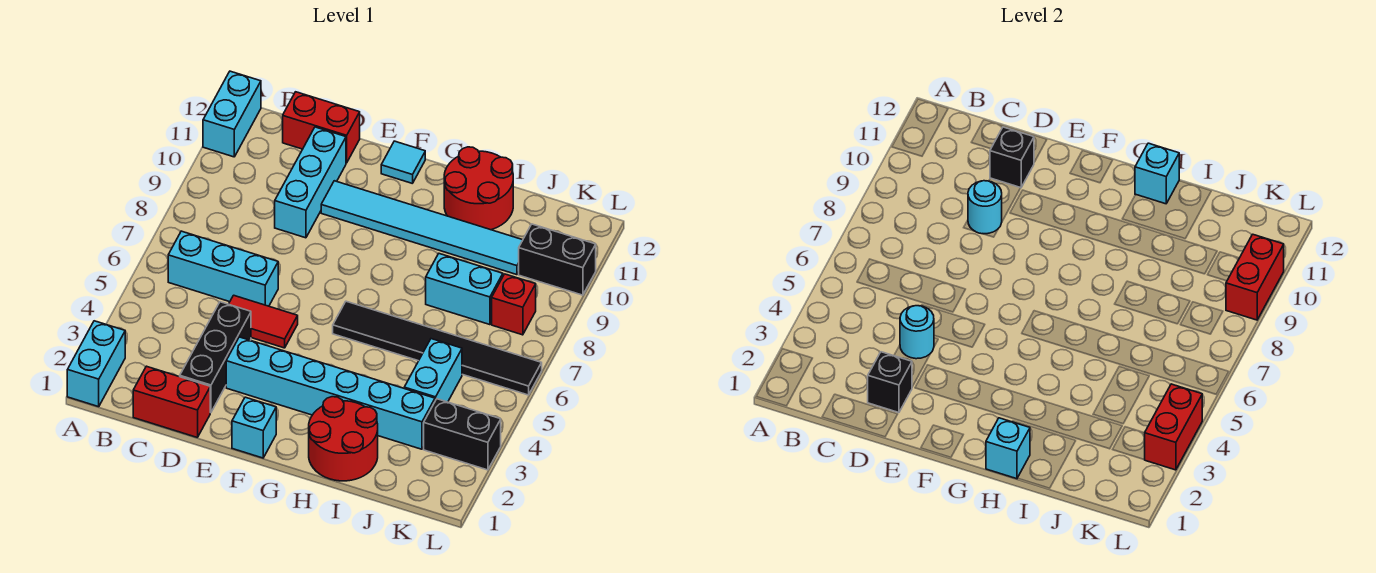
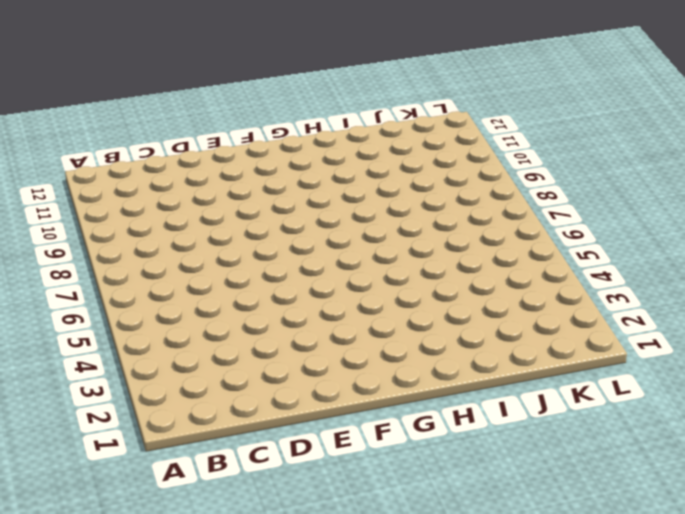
none -> cyan brick A1:A2 level 1
none -> cyan brick A11:A12 level 1
none -> cyan brick B6:D6 level 1

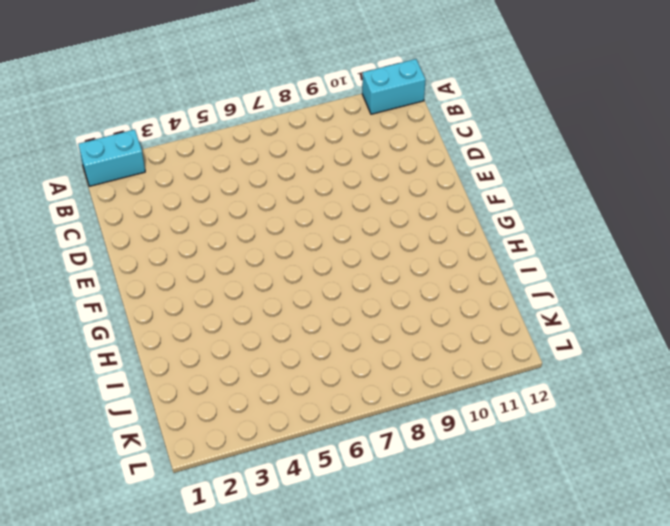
none -> cyan brick B6:D6 level 1
none -> red brick C1:D1 level 1
none -> red brick C12:D12 level 1

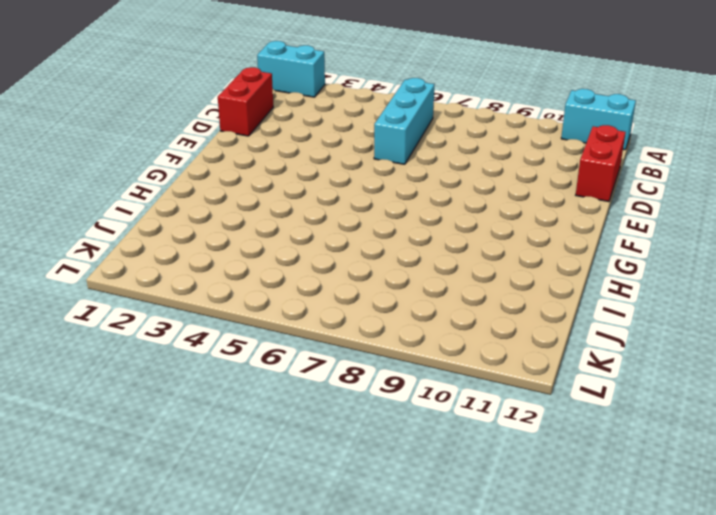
none -> black brick D2:D4 level 1
none -> red tile D5:E5 level 1
none -> cyan brick D9:D11 level 1

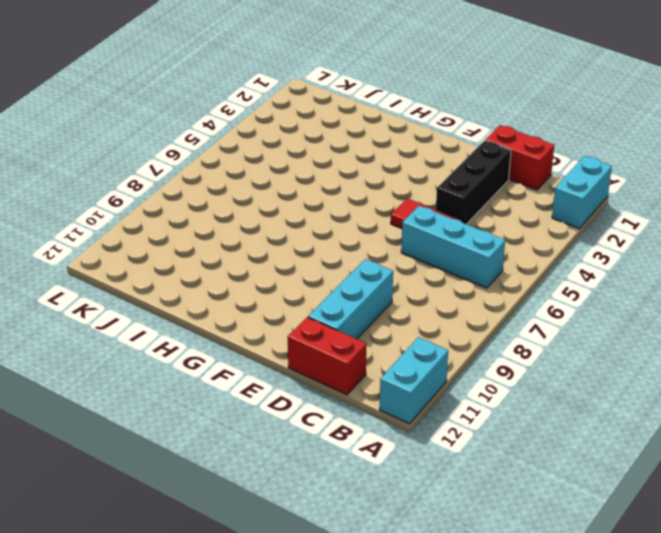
none -> cyan brick E3:J3 level 1
none -> cyan tile E10:J10 level 1
none -> cyan brick F1 level 1

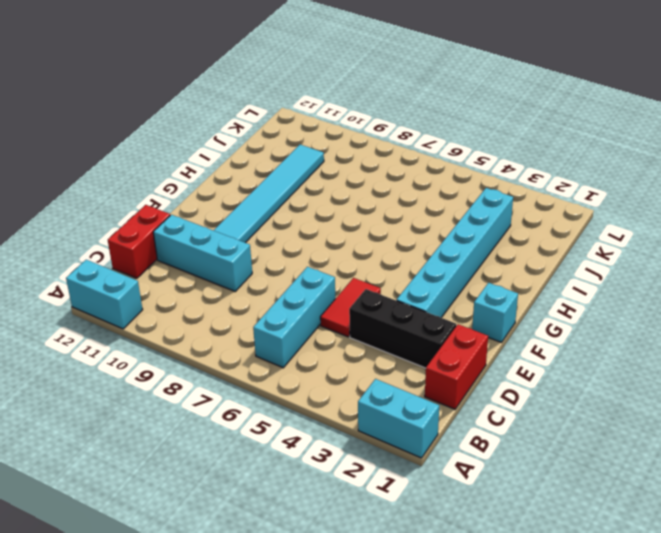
none -> cyan tile F12 level 1
none -> black tile G6:L6 level 1
none -> red round brick H1:I2 level 1

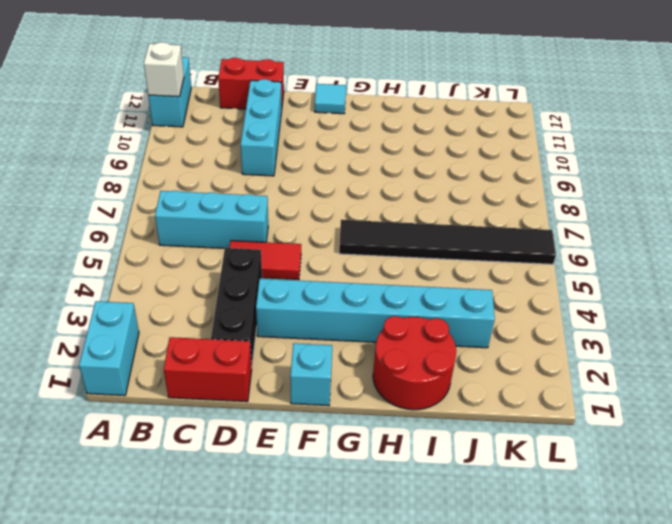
white brick A11 level 2 -> none
none -> cyan tile E10:J10 level 1
none -> red round brick H11:I12 level 1
none -> cyan brick I8:J8 level 1

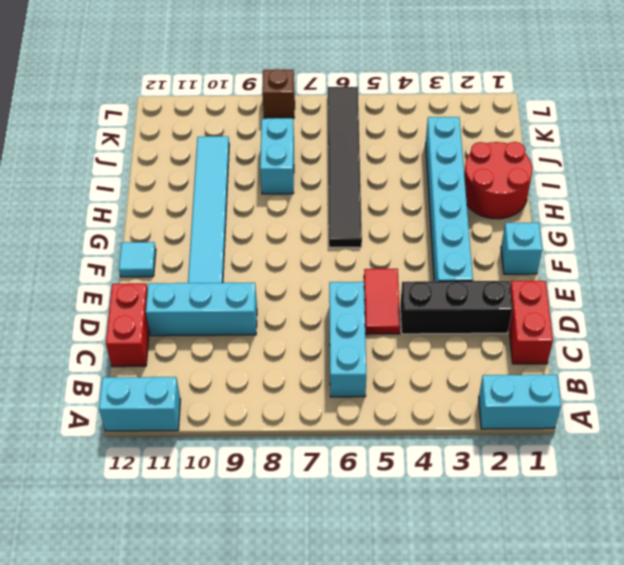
brown brick L8 level 1 -> none
none -> red round brick H11:I12 level 1
none -> cyan brick J4:J5 level 1
none -> black brick K3:L3 level 1

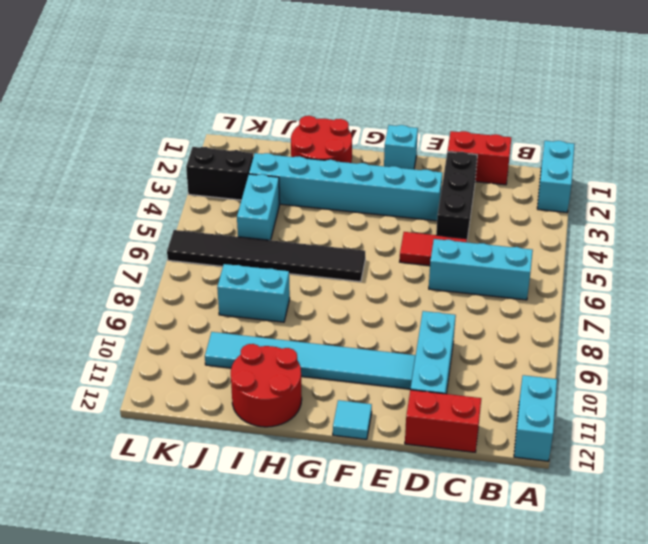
none -> red brick K8 level 1
none -> black brick K10:L10 level 1
none -> black brick D2 level 2

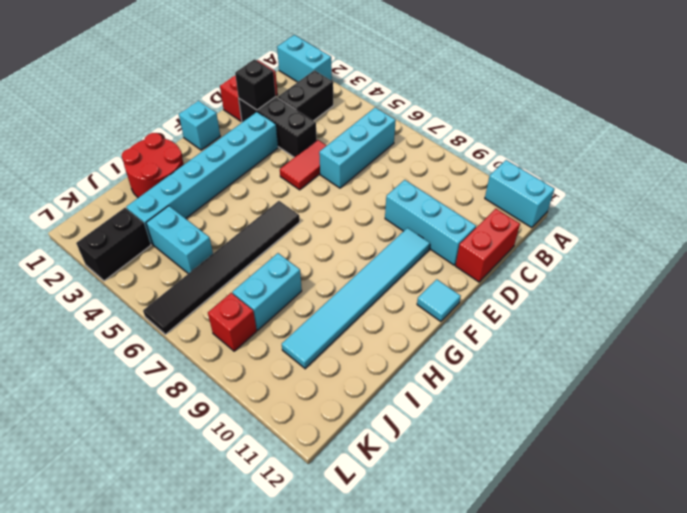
black brick B3:C3 level 1 -> black brick K10:L10 level 1
none -> red round brick H11:I12 level 1
none -> cyan round brick D4 level 2
none -> cyan round brick D9 level 2

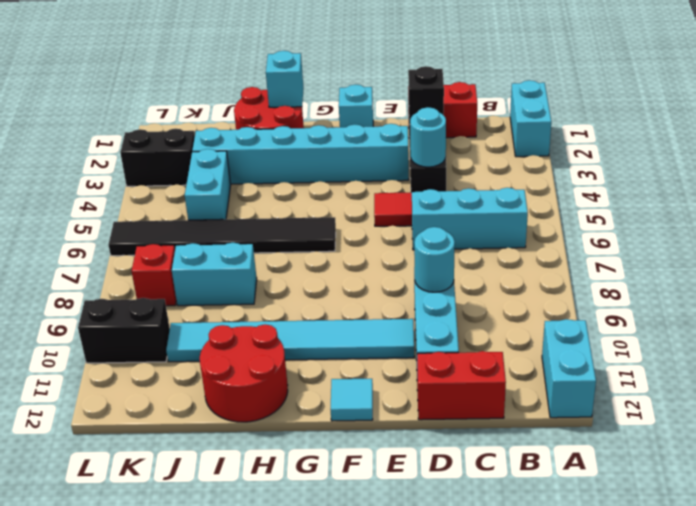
none -> black brick D11 level 2
none -> cyan brick H12 level 2
none -> red brick L3:L4 level 2

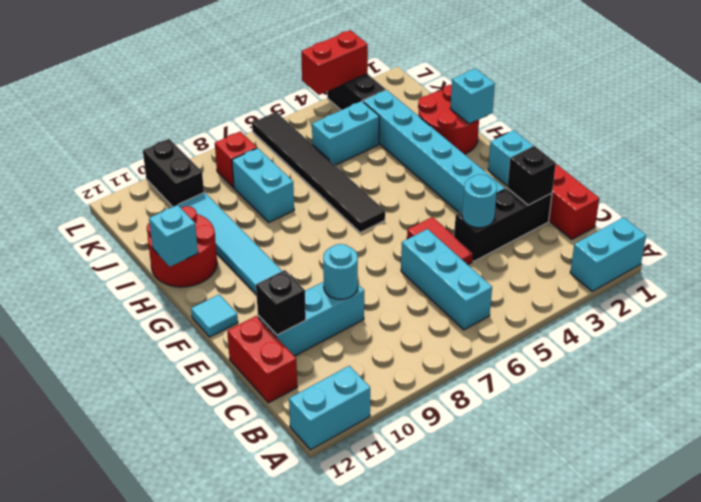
none -> red brick L9:L10 level 2

